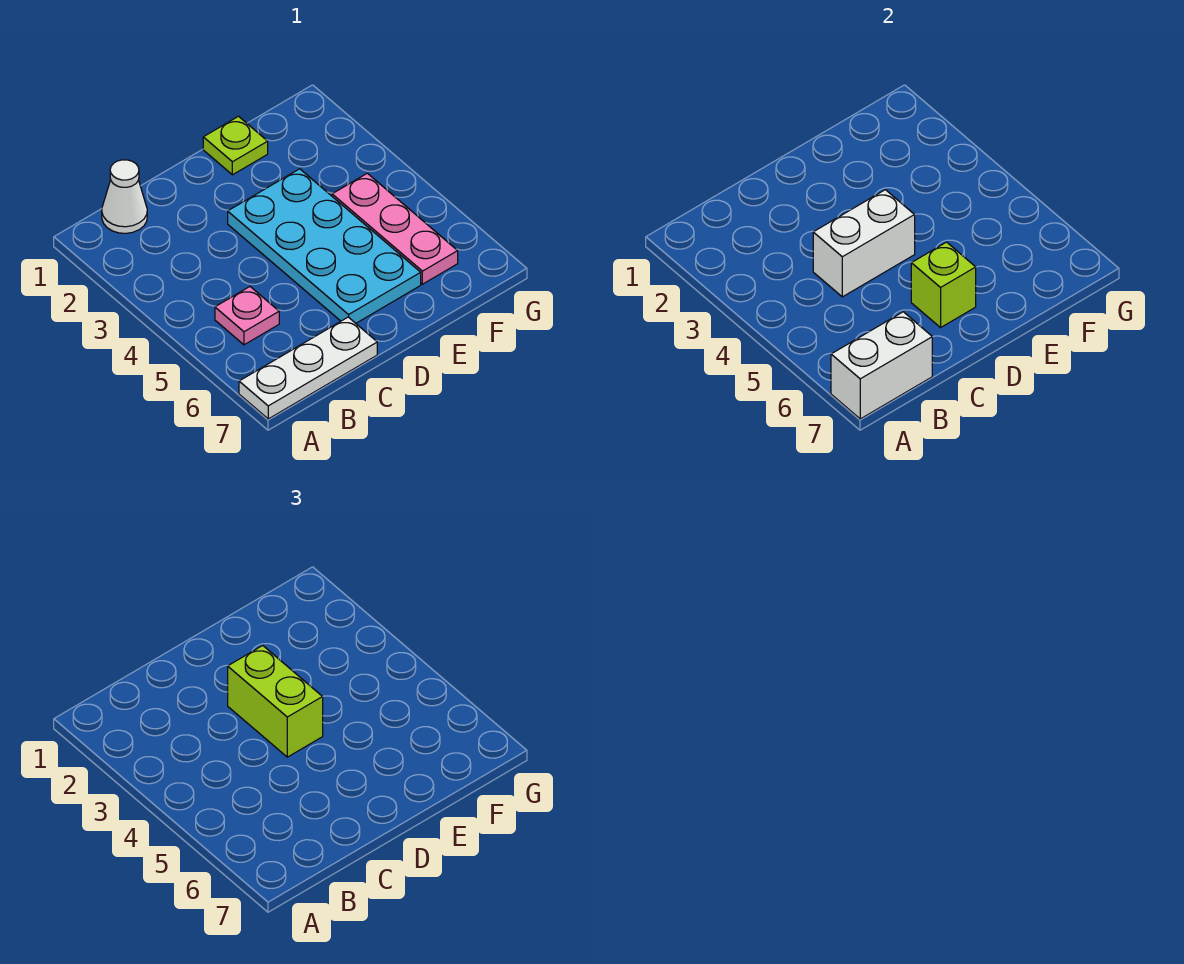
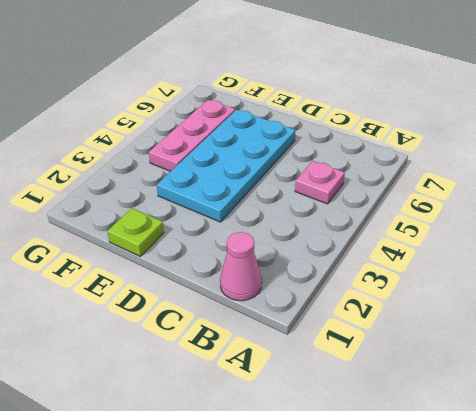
pink cone B1 level 1 -> white cone B1 level 1
none -> white plate A7:C7 level 1
none -> white brick A7:B7 level 2

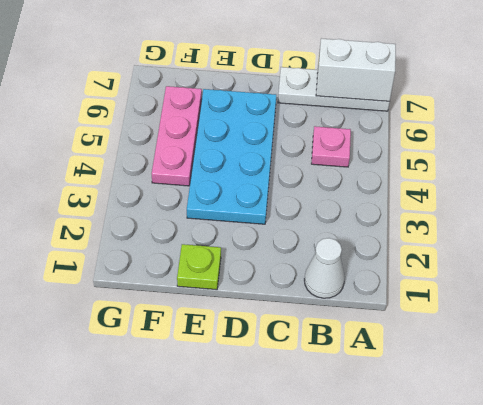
none -> white brick C4:D4 level 2
none -> lime brick D6 level 2

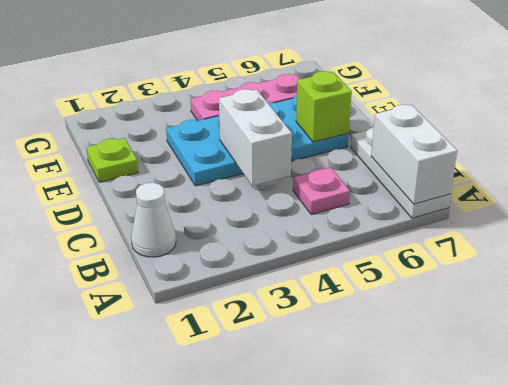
none -> lime brick D3:D4 level 3

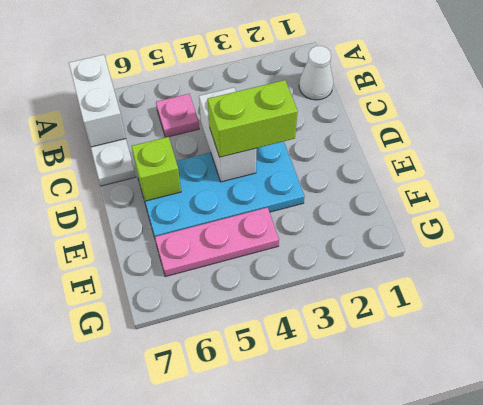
none -> lime plate E1 level 1

